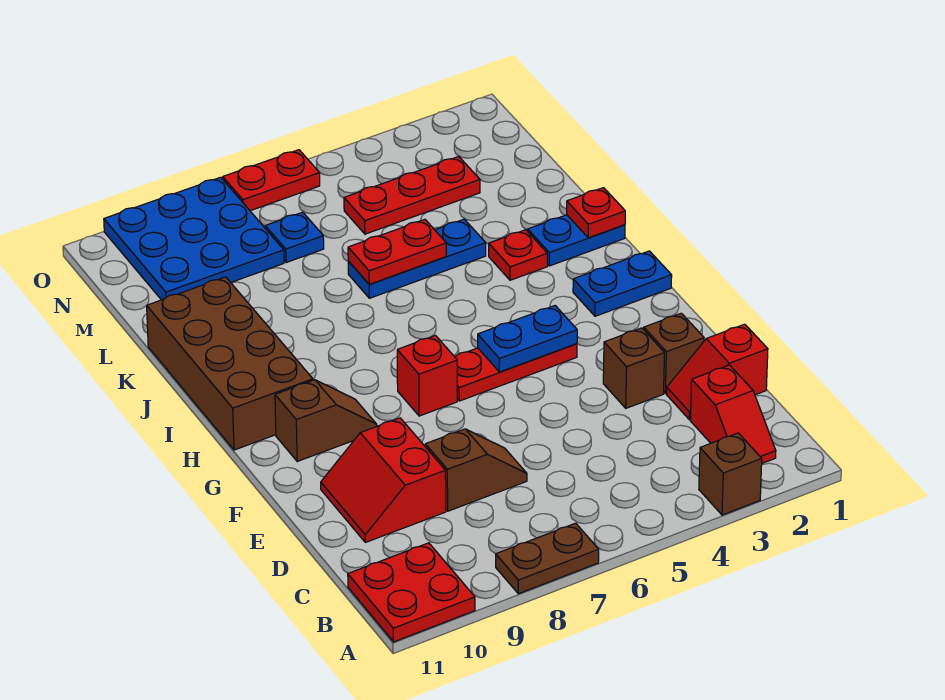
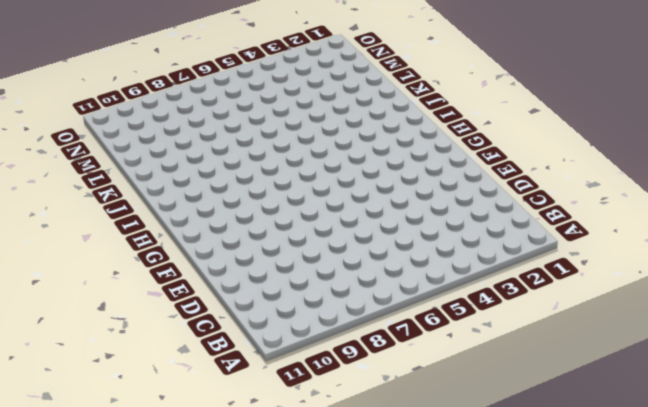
none -> brown brick A3 level 1
none -> brown plate A7:A8 level 1
none -> red plate A10:B11 level 1

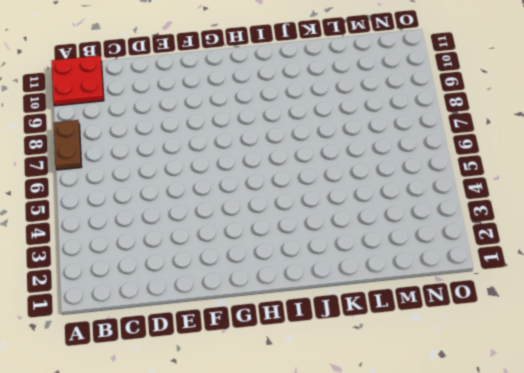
none -> brown brick A3 level 1
none -> red slope B2:C2 level 1 top C
none -> red slope D1:D2 level 1 top 1

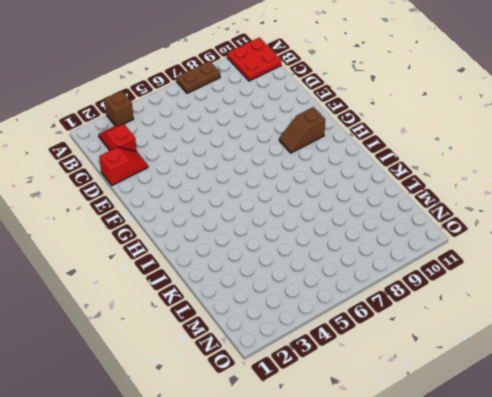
none -> brown slope D7:D8 level 1 top 8
none -> red slope D9:E10 level 1 top 9
none -> brown brick E2 level 1

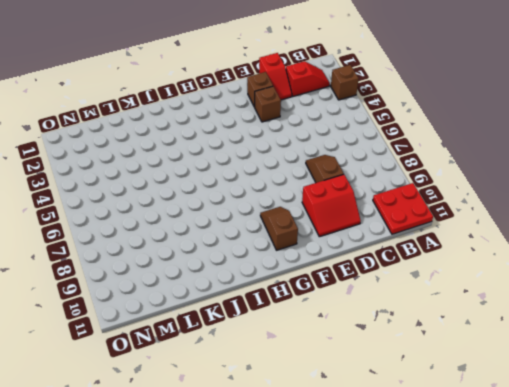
none -> brown plate A7:A8 level 1
none -> red plate G4:G6 level 1
none -> red brick G7 level 1

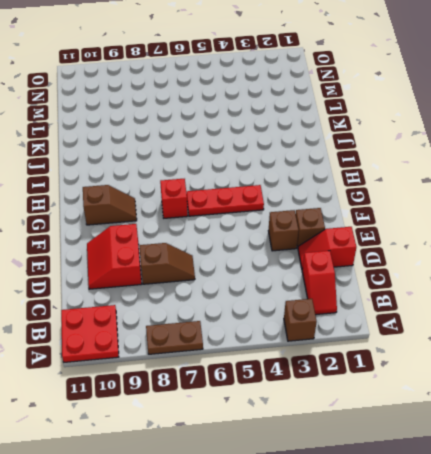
none -> blue plate H1:H2 level 1
none -> brown brick H10:K11 level 1
none -> blue plate J1:J2 level 1

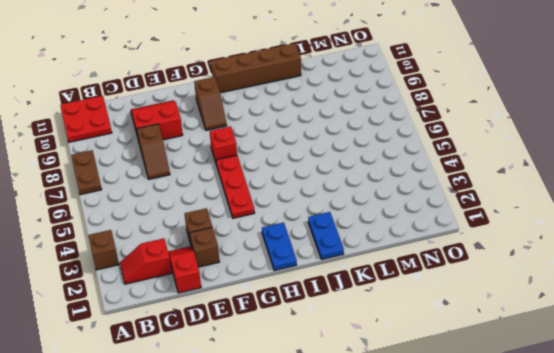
brown brick H11:K11 level 1 -> brown brick H10:K11 level 1
none -> red plate J3 level 1
none -> blue plate K4:K6 level 1
none -> red plate M3:M5 level 1

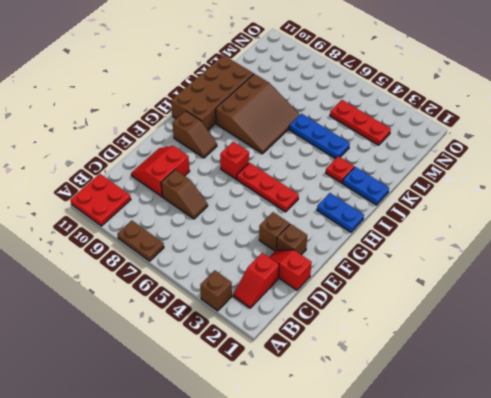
brown slope I7:K9 level 1 top 9 -> none
none -> blue plate M7 level 1
none -> blue plate M8:O10 level 1
none -> red plate O6:O7 level 1

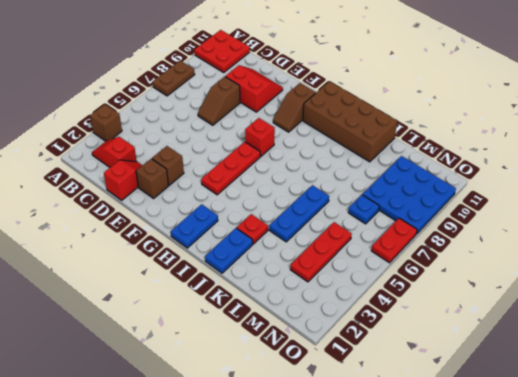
none -> blue plate G4:G5 level 2
none -> red plate J1 level 2
none -> red plate K5:K6 level 2

